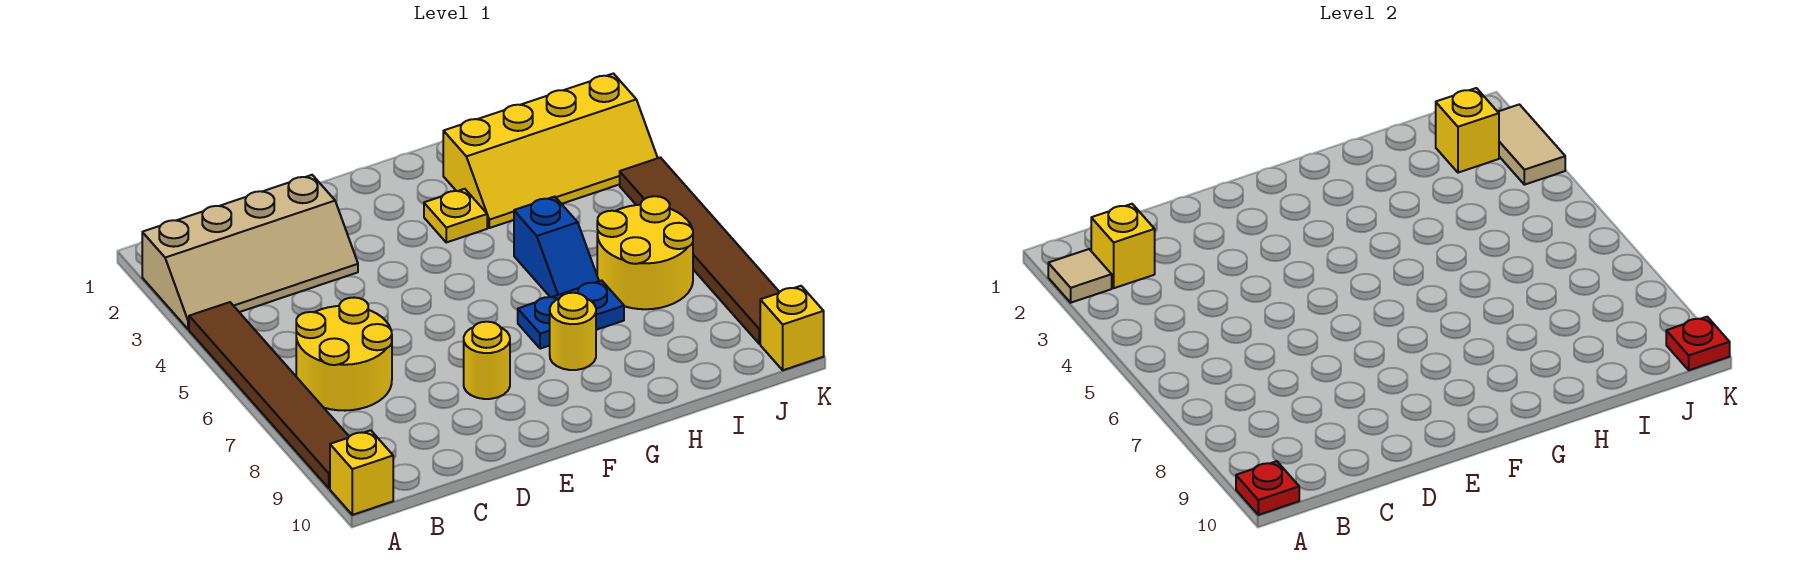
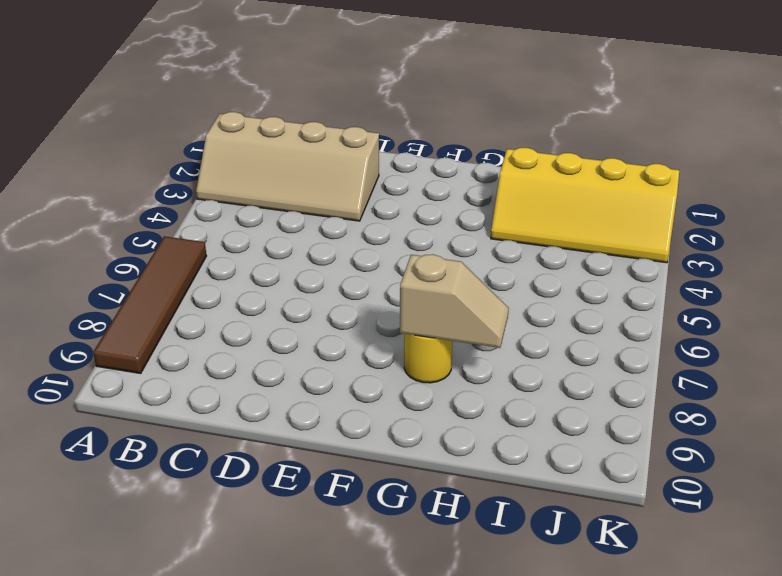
brown tile A6:A9 level 1 -> brown tile A4:A9 level 1
tan slope G8:H8 level 2 top G -> none
none -> yellow brick A10 level 1
none -> yellow round brick B6:C7 level 1
none -> yellow round brick E8 level 1

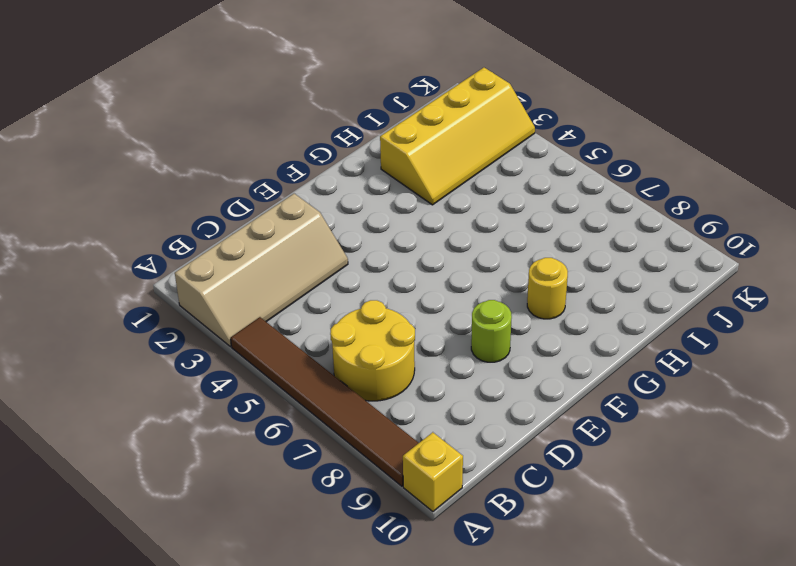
lime round brick E8 level 1 -> yellow round brick E8 level 1
none -> yellow plate G3 level 1
none -> blue plate G7:H7 level 1
none -> blue slope H5:H6 level 1 top 5

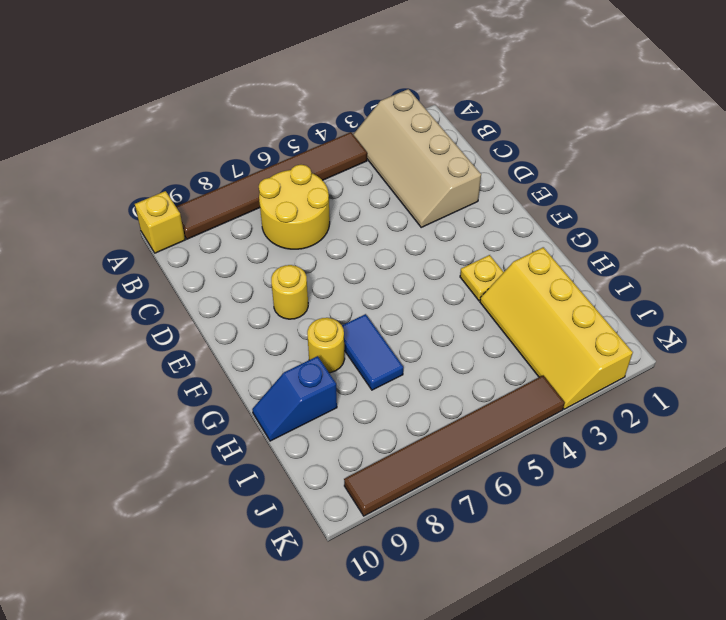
blue tile G7:H7 level 1 -> blue plate G7:H7 level 1
blue slope H9:H10 level 1 top 9 -> blue slope H5:H6 level 1 top 5
none -> yellow round brick I6:J7 level 1
none -> yellow brick K10 level 1
none -> tan tile A2 level 2

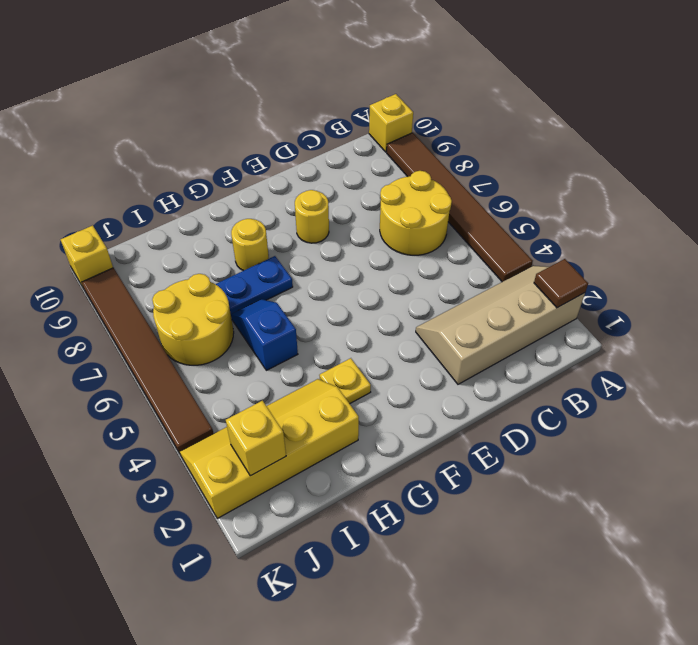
brown tile A2 level 2 -> tan tile A2 level 2
none -> red plate A10 level 2
none -> yellow brick B2 level 2
none -> tan tile K2:K3 level 2

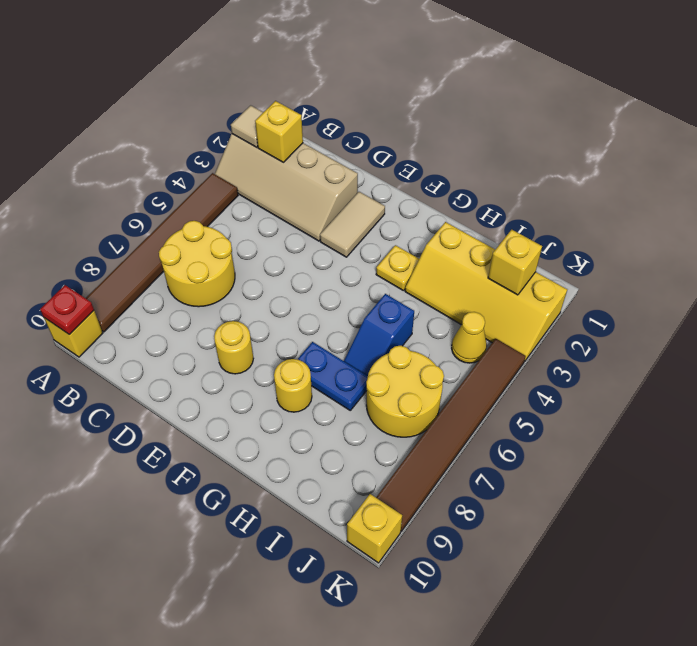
tan tile E2:E3 level 1 -> tan tile K2:K3 level 2
yellow cone J4 level 1 -> none
none -> red plate K10 level 2

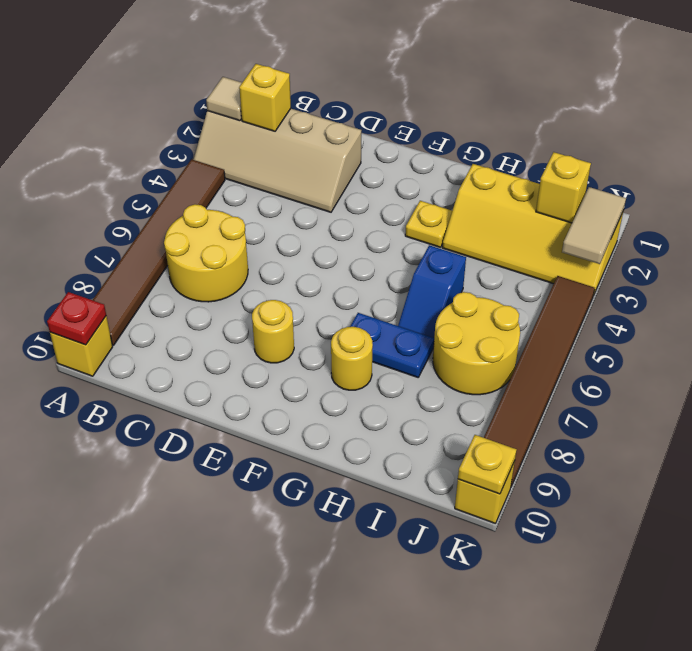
yellow plate K10 level 2 -> red plate K10 level 2

